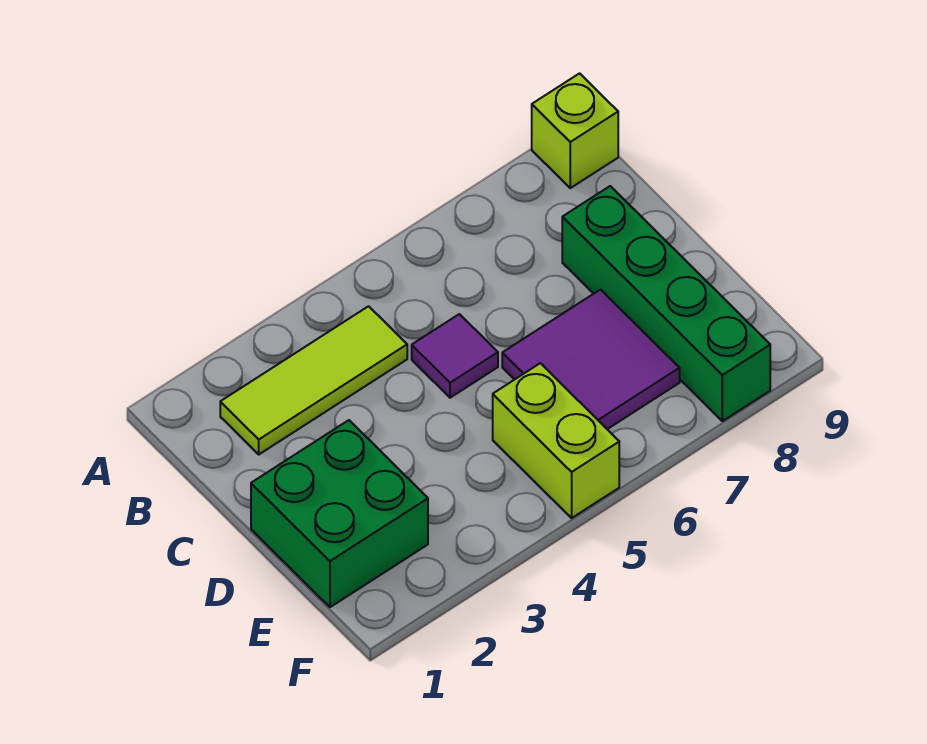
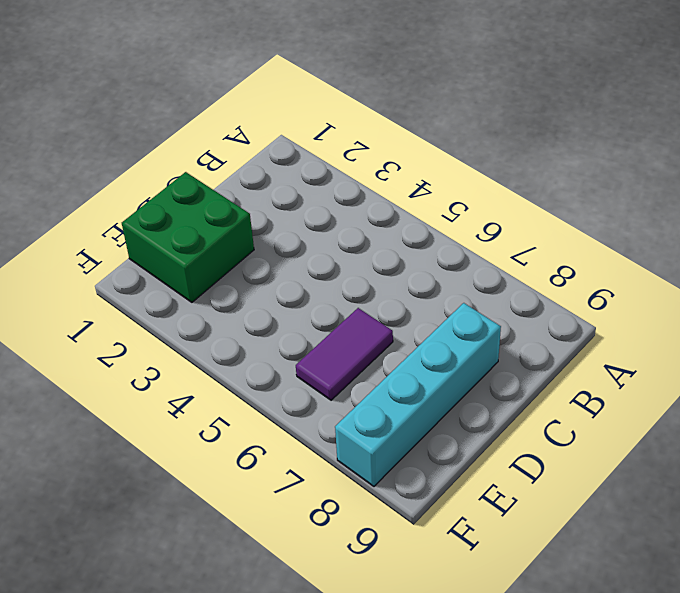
cyan brick C8:F8 level 1 -> green brick C8:F8 level 1
purple tile D6:E6 level 1 -> purple tile D6:E7 level 1
none -> lime brick A9 level 1
none -> lime tile B2:B4 level 1

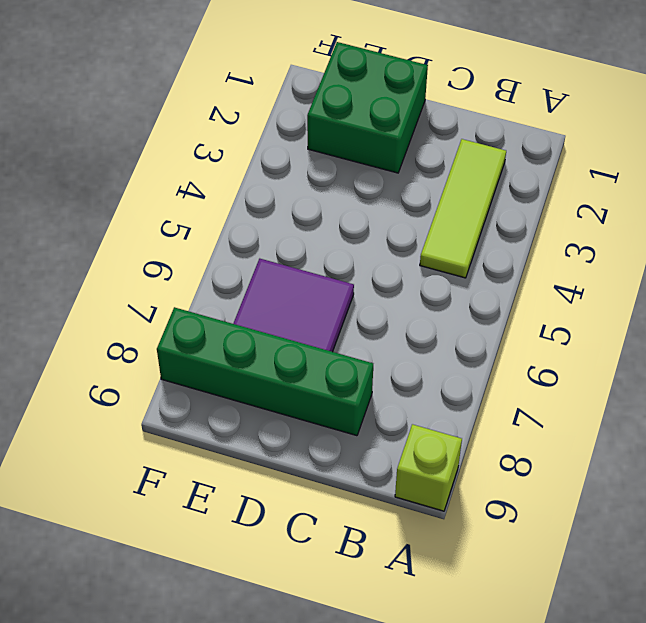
none -> purple tile C5 level 1
none -> lime brick E5:F5 level 1

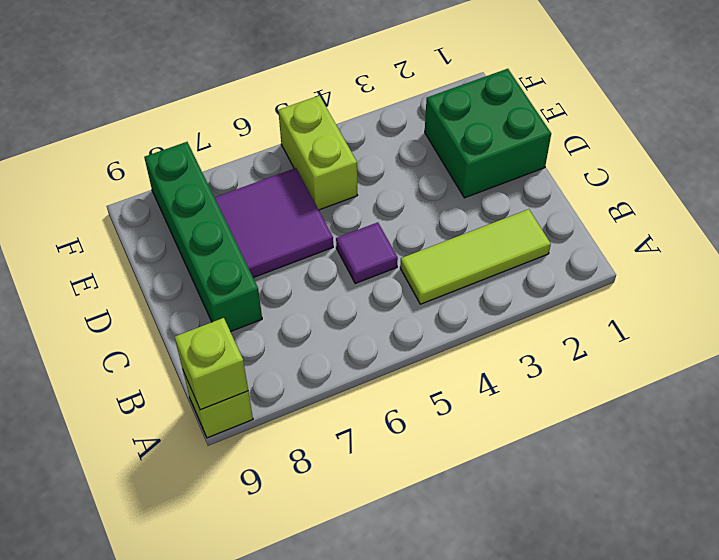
lime brick A9 level 2 -> none

